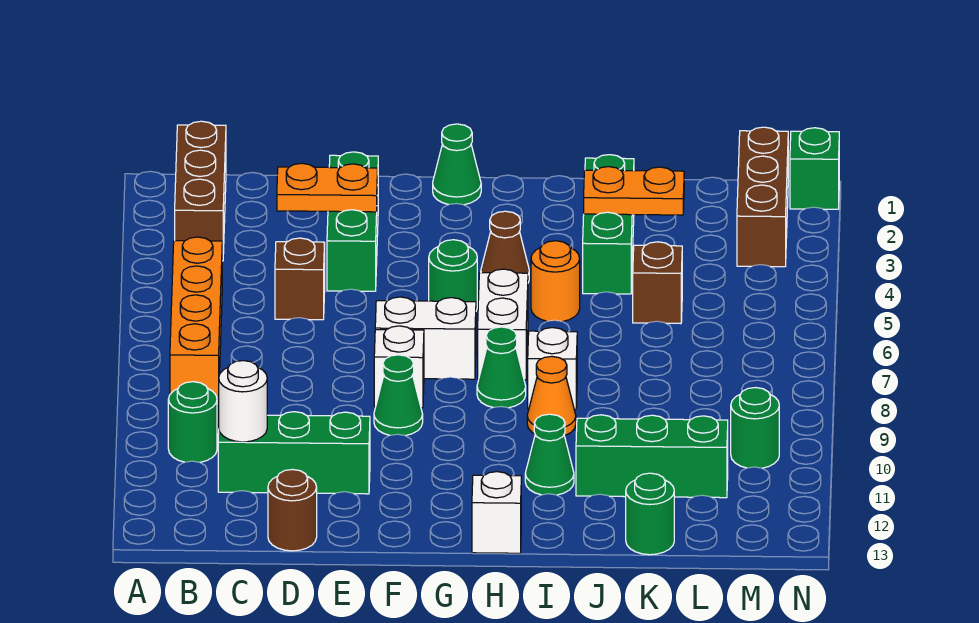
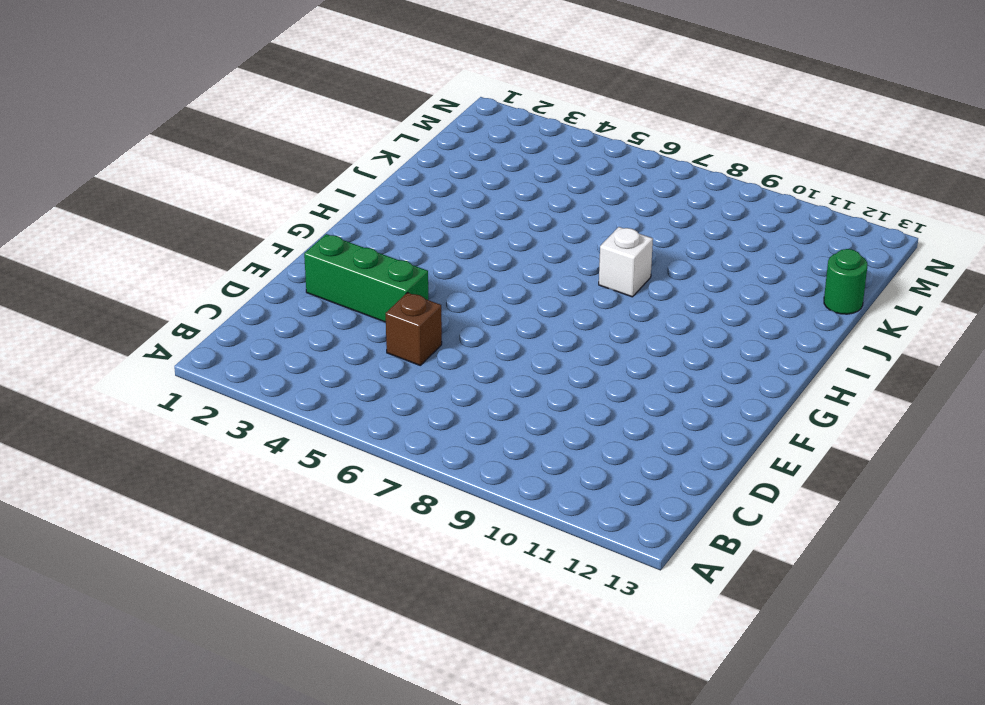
none -> brown brick B1:B3 level 1
none -> orange brick B5:B8 level 1
none -> green round brick B10 level 1
none -> green brick C11:E11 level 1

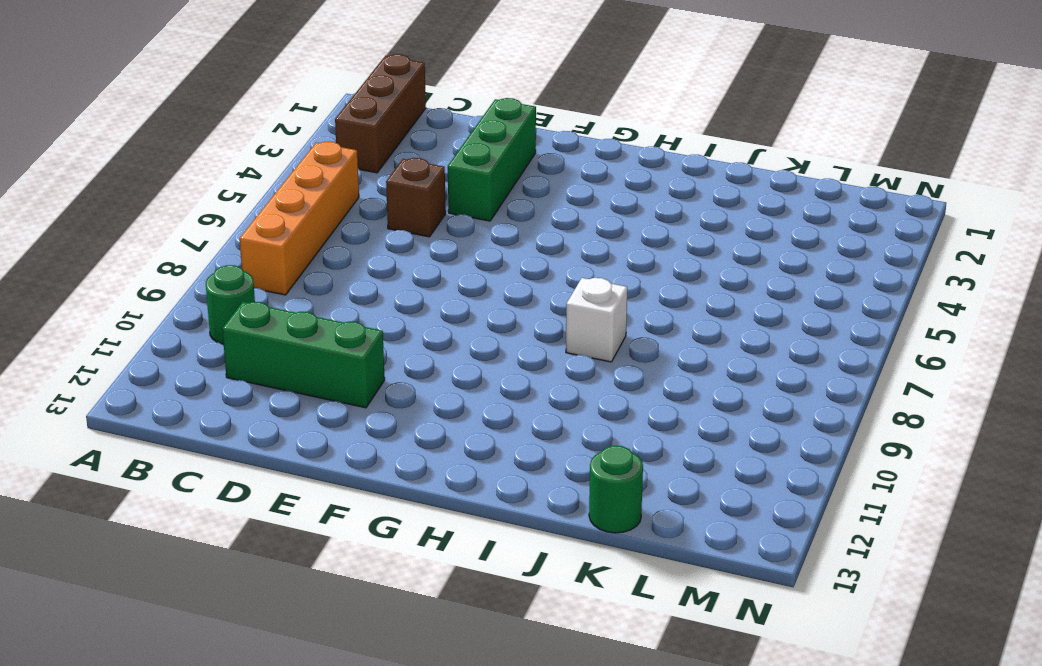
none -> brown round brick D13 level 1
none -> white brick F7:G7 level 1
none -> white brick F8 level 1
none -> green cone F9 level 1

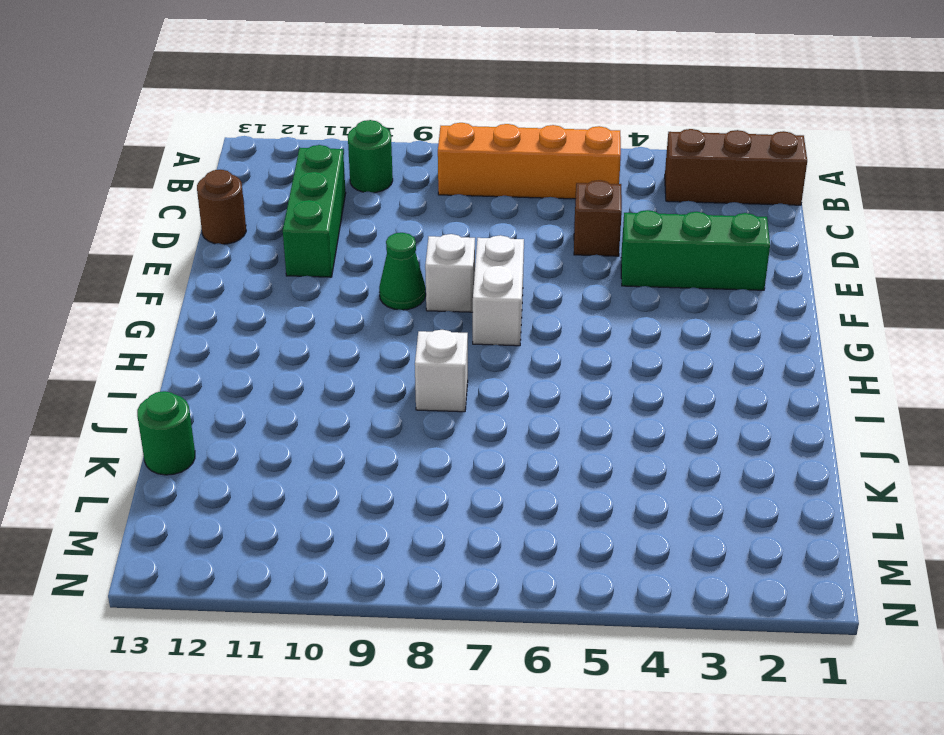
none -> green cone G1 level 1
none -> green round brick G5 level 1
none -> brown cone H4 level 1
none -> white brick H6:H7 level 1

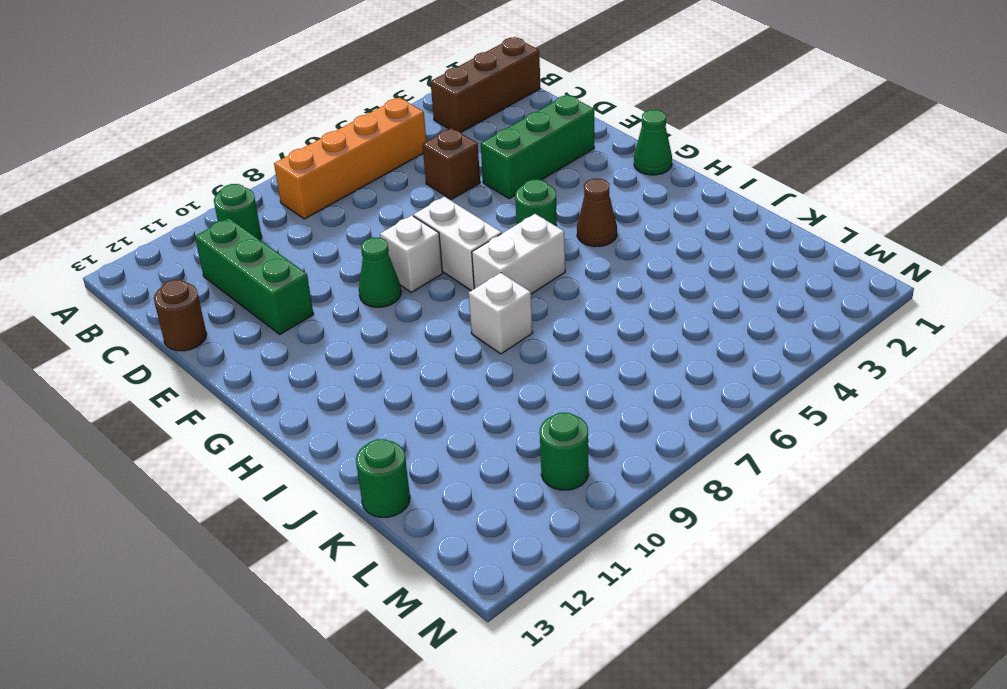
none -> green cone H8 level 1
none -> white brick H13 level 1
none -> orange round brick I5 level 1
none -> orange cone I9 level 1

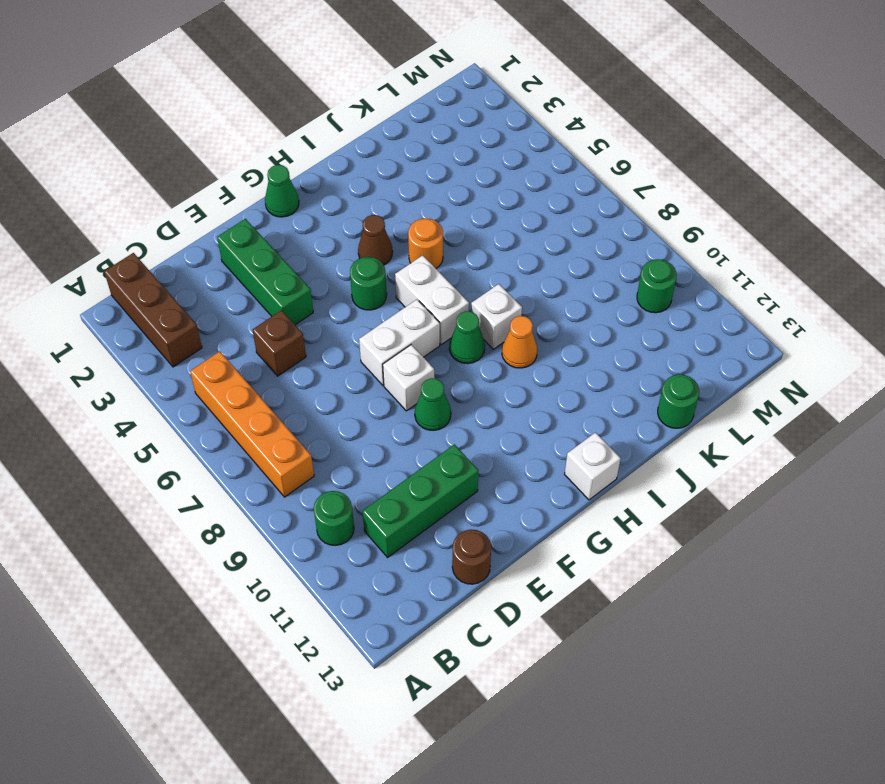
none -> green cone I11 level 1
none -> green brick J2:J4 level 1
none -> green brick J11:L11 level 1
none -> brown brick K5 level 1

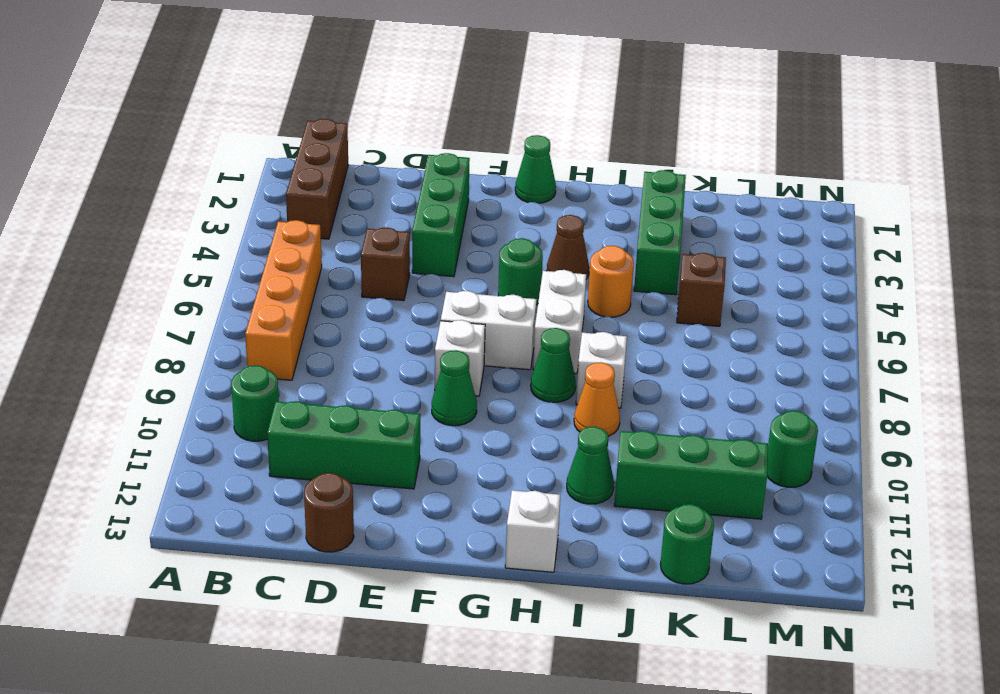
none -> brown brick M1:M3 level 1
none -> green brick N1 level 1
none -> white round brick C11 level 2
none -> orange plate D3:E3 level 2

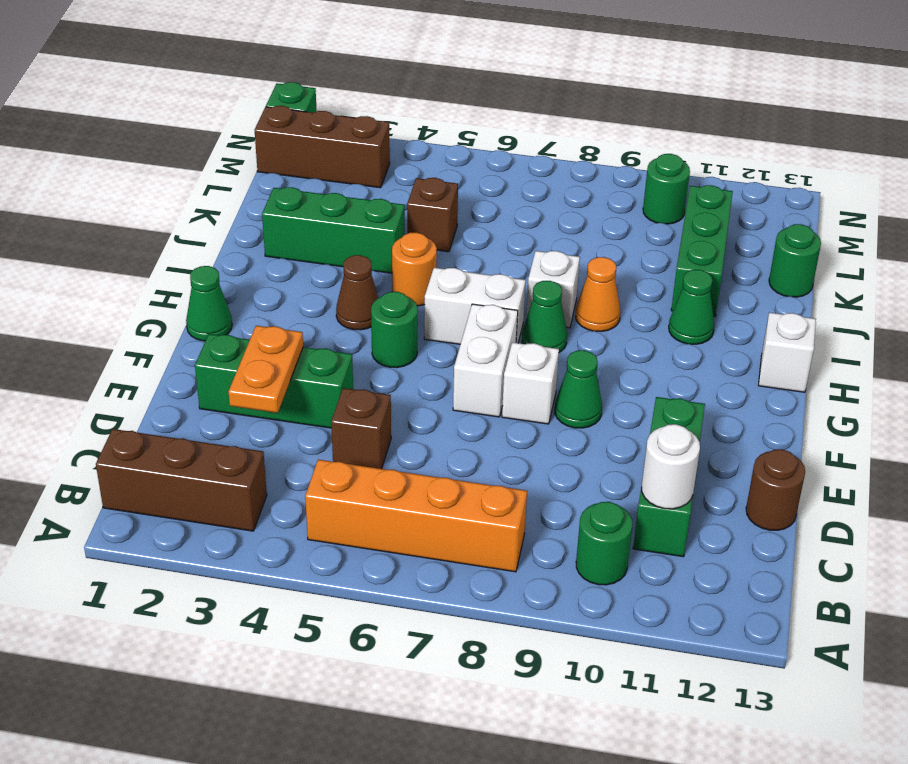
none -> orange plate J3:K3 level 2

